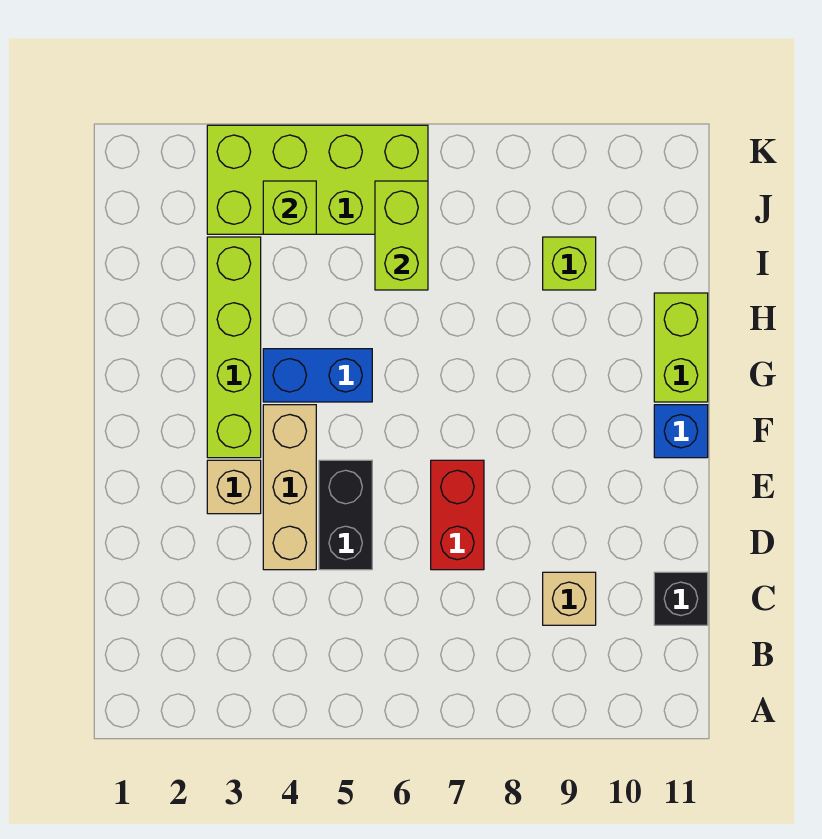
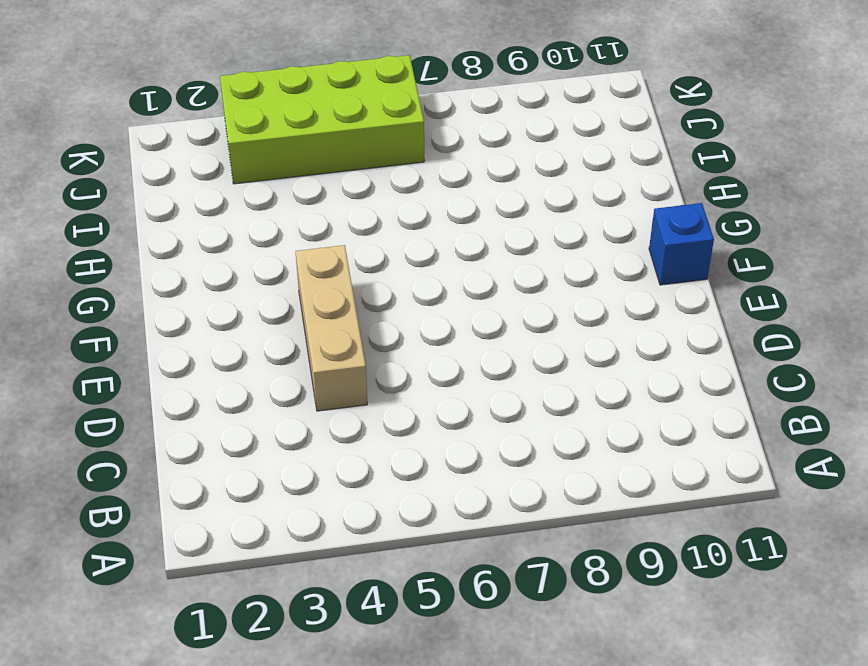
none -> tan brick C9 level 1
none -> black brick C11 level 1
none -> black brick D5:E5 level 1

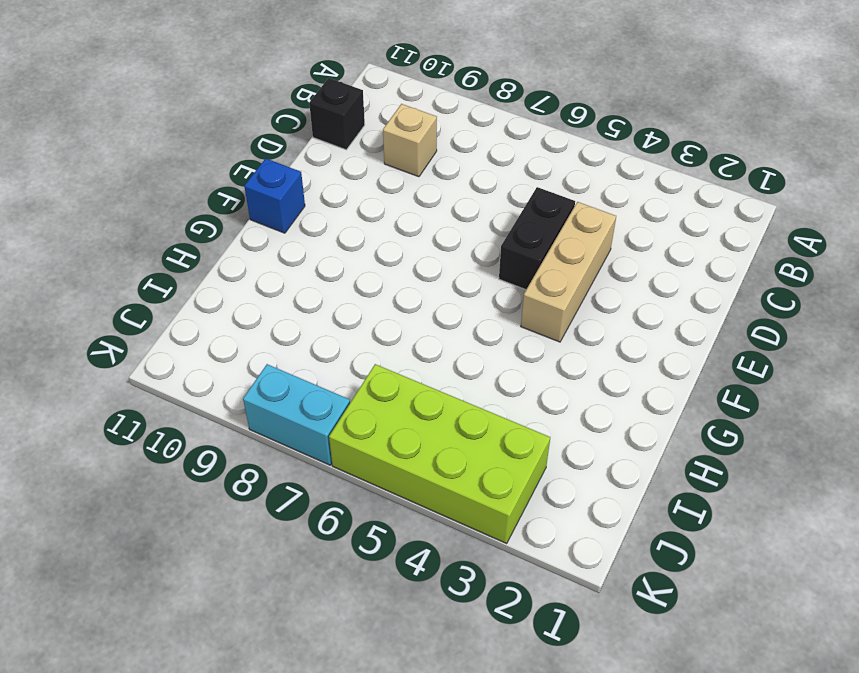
cyan brick K7:K8 level 1 -> none
none -> red brick D7:E7 level 1
none -> tan brick E3 level 1
none -> lime brick F3:I3 level 1

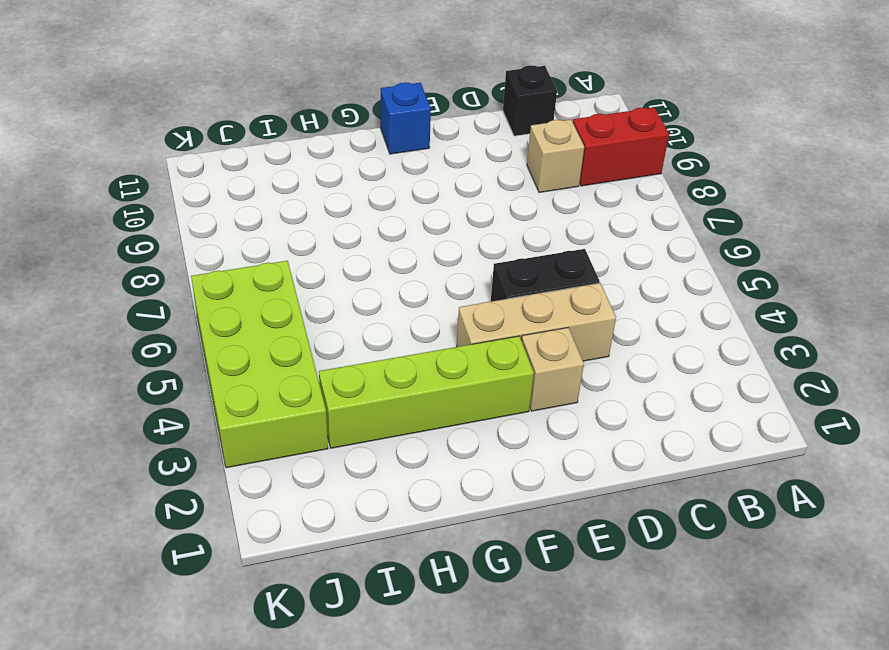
red brick A9:B9 level 1 -> red brick D7:E7 level 1
none -> blue brick G4:G5 level 1
none -> lime brick G11:H11 level 1
none -> lime brick I9 level 1

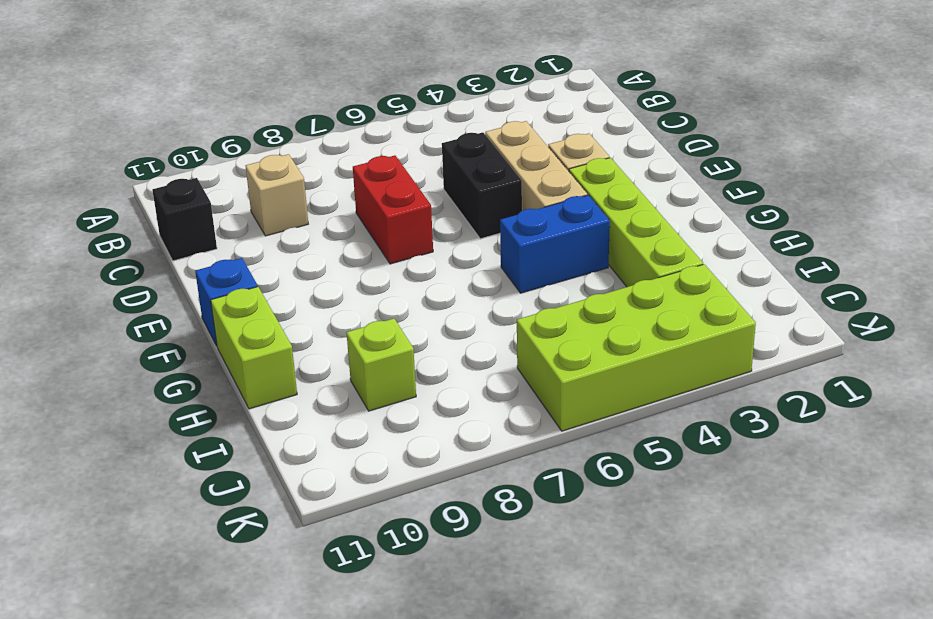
none -> lime brick I6:J6 level 2
none -> lime brick J4 level 2

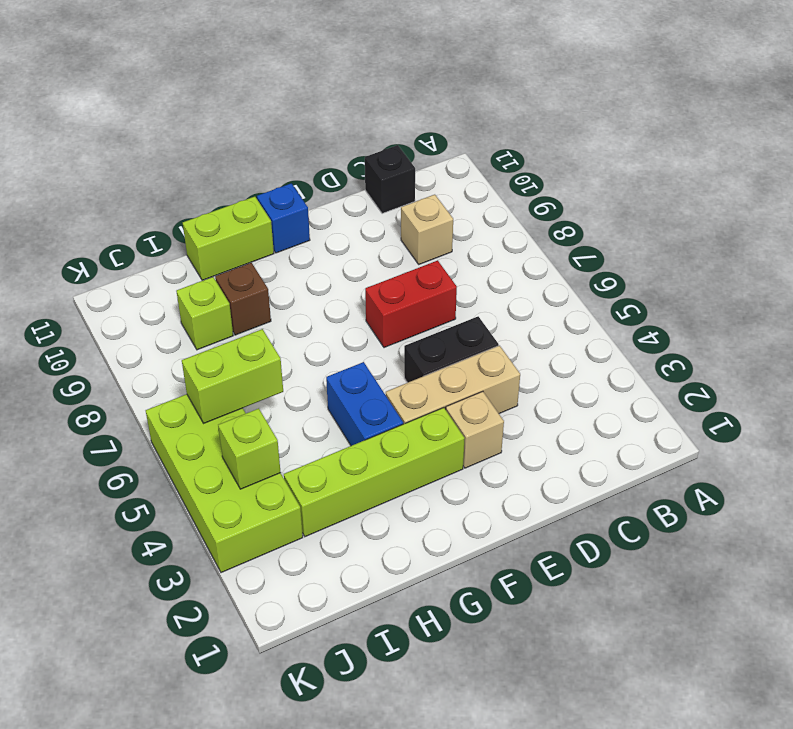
brown brick H9 level 1 -> none

